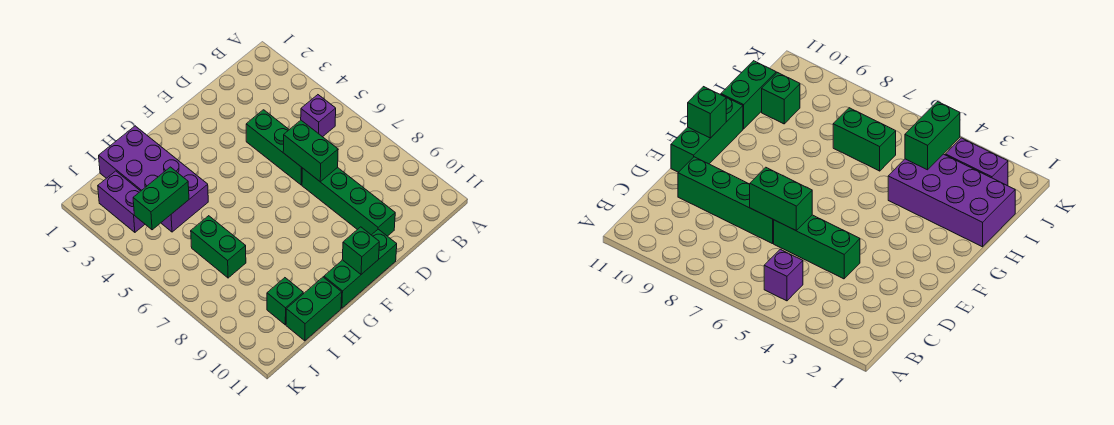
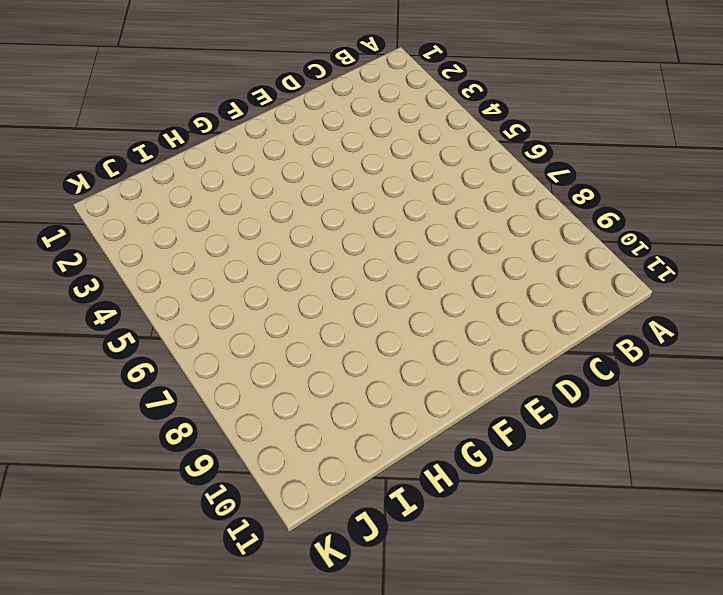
none -> purple brick B5 level 1
none -> green brick D4:D6 level 1
none -> green brick D7:D10 level 1

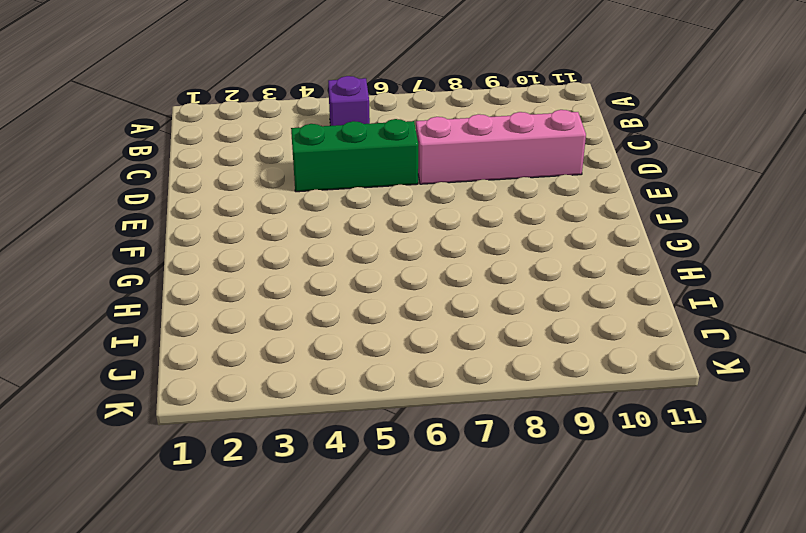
pink brick D7:D10 level 1 -> green brick D7:D10 level 1
none -> green brick E11:G11 level 1
none -> purple brick H1:I4 level 1
none -> green brick H11:I11 level 1

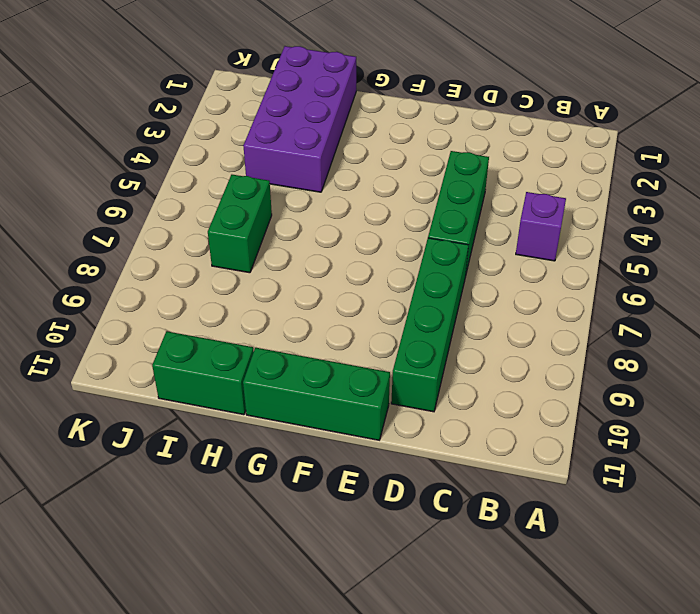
none -> green brick I10 level 1
none -> purple brick J2:J3 level 1
none -> green brick D6:D7 level 2

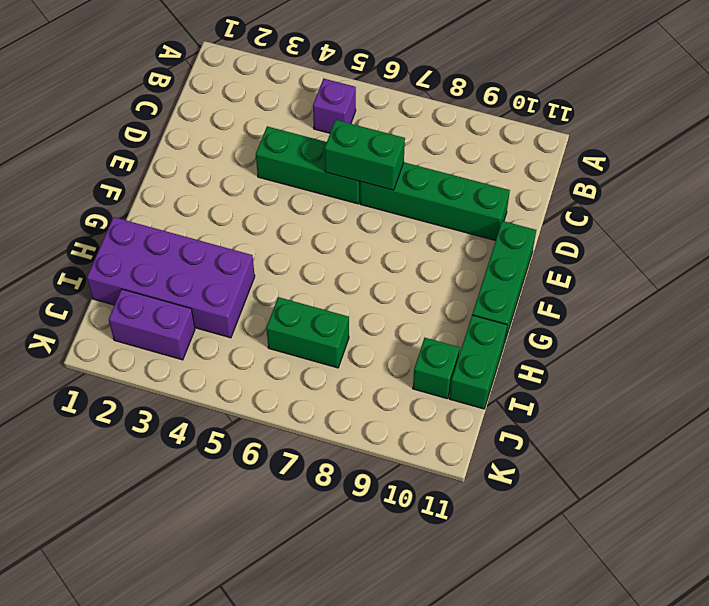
none -> green brick F11 level 2
none -> green brick I4:J4 level 2

